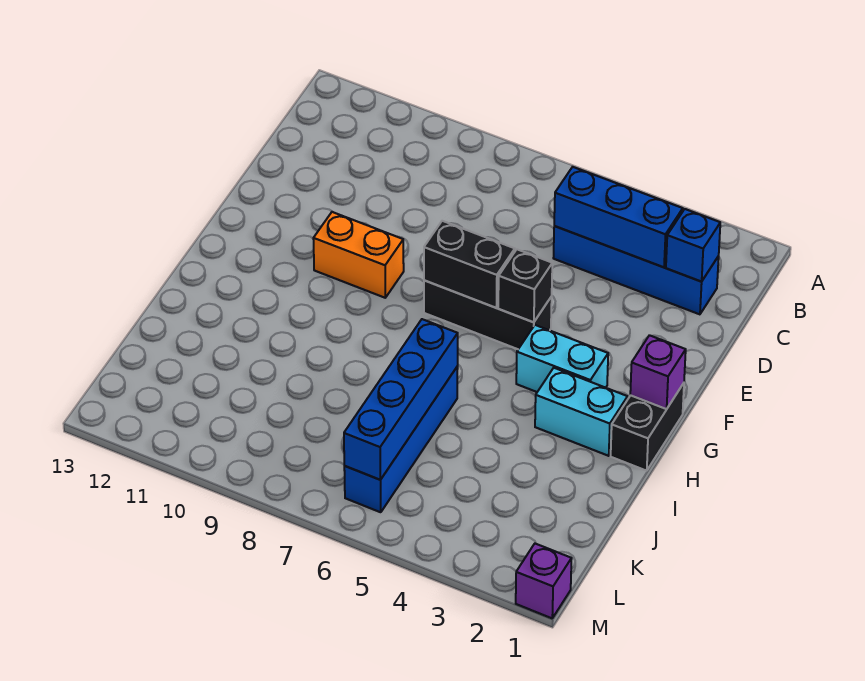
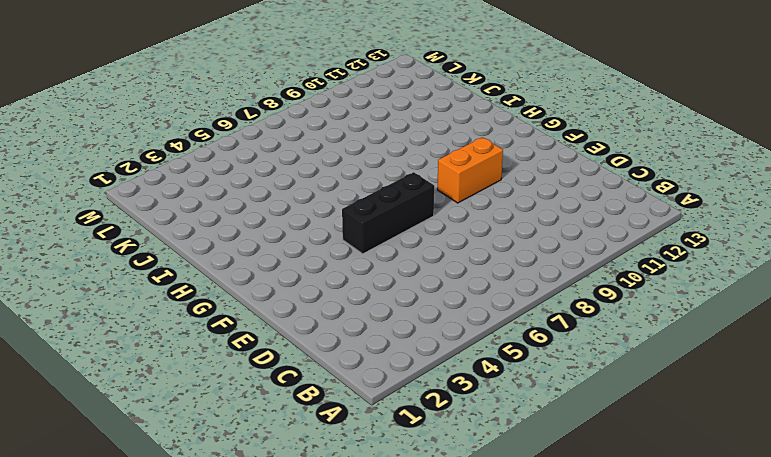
none -> blue brick C2:C5 level 1
none -> black brick G1:H1 level 1
none -> cyan brick G3:G4 level 1

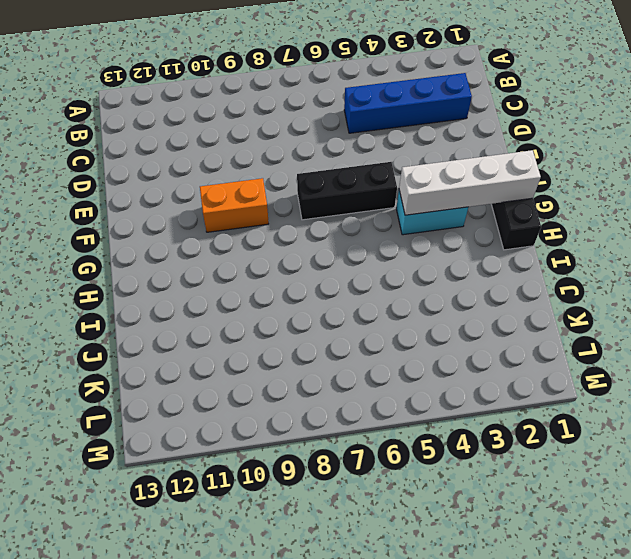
white brick G1:G4 level 2 -> purple brick G1 level 2
none -> cyan brick H2:H3 level 1
none -> blue brick I6:L6 level 1
none -> purple brick M1 level 1

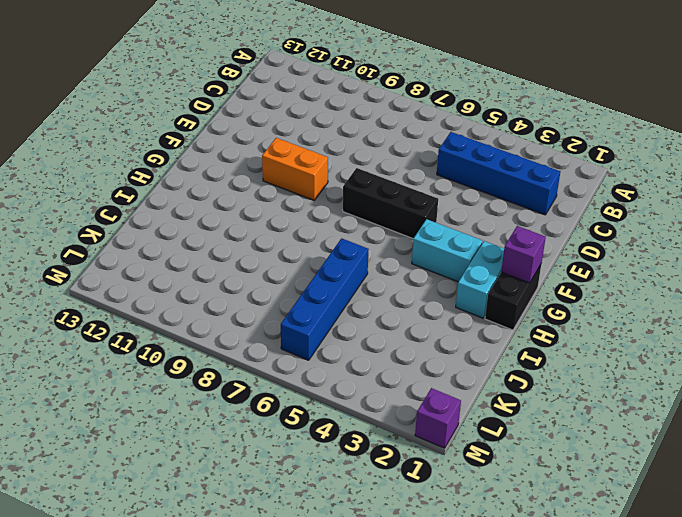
cyan brick G2:H2 level 1 -> cyan brick H2:H3 level 1
none -> blue brick C2 level 2
none -> blue brick C3:C5 level 2
none -> black brick F5 level 2

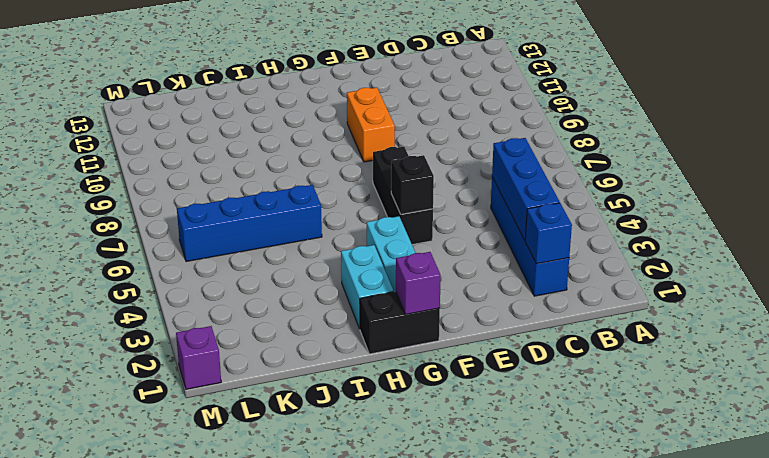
none -> black brick F6:F7 level 2
none -> blue brick I6:L6 level 2

